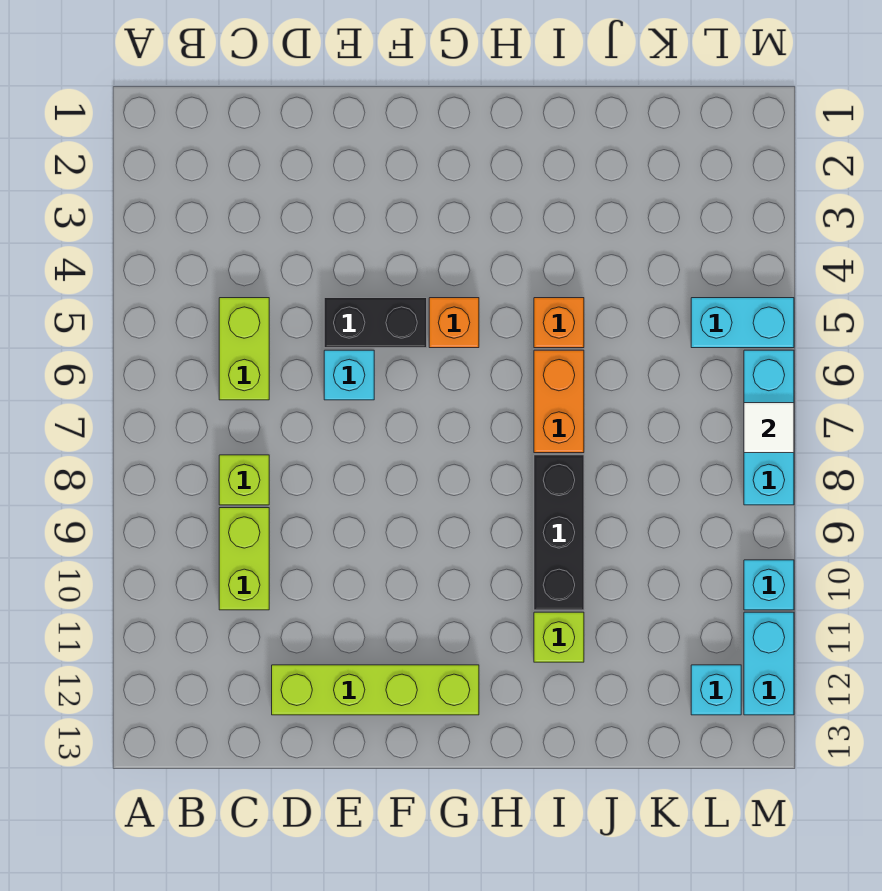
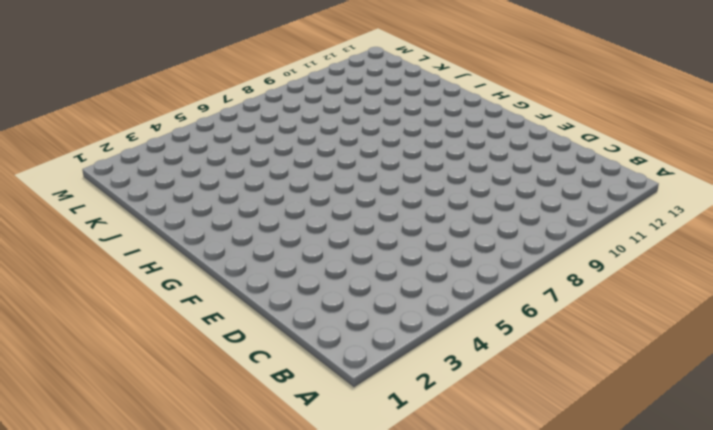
none -> lime brick C5:C6 level 1
none -> lime brick C8 level 1
none -> lime brick C9:C10 level 1

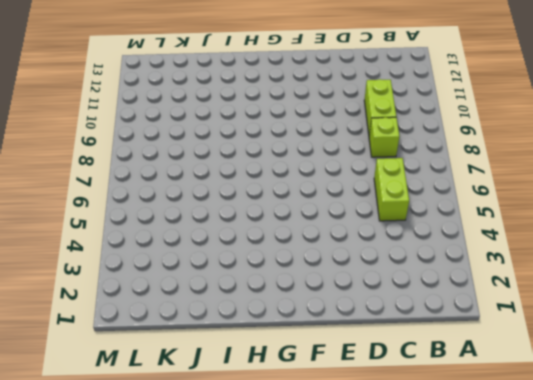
none -> lime brick D12:G12 level 1
none -> black brick E5:F5 level 1
none -> cyan brick E6 level 1

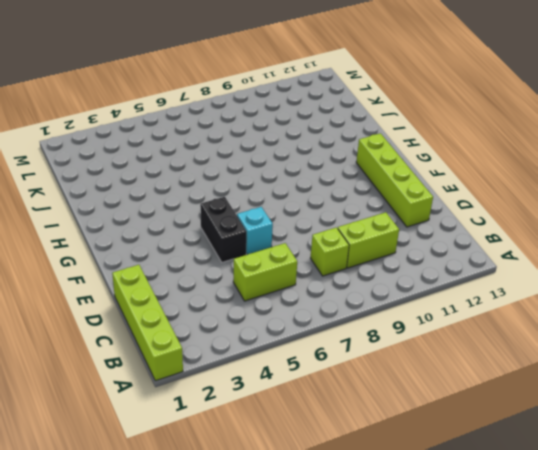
lime brick A1:D1 level 1 -> none
none -> orange brick G5 level 1
none -> orange brick I5 level 1
none -> orange brick I6:I7 level 1

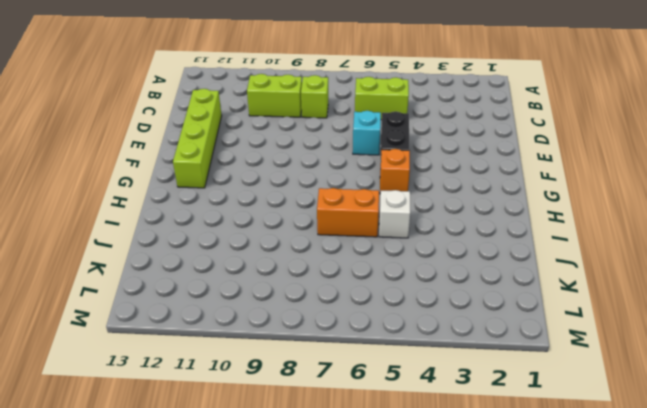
white brick I5 level 1 -> orange brick I5 level 1
none -> black brick I8:I10 level 1
none -> lime brick I11 level 1
none -> cyan brick L5:M5 level 1

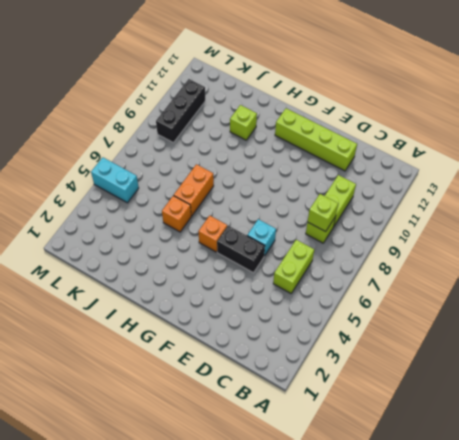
lime brick C8 level 2 -> none
black brick L9:L11 level 1 -> black brick I8:I10 level 1
none -> cyan brick L12 level 1
none -> cyan brick M6:M8 level 1
none -> cyan brick M10 level 1

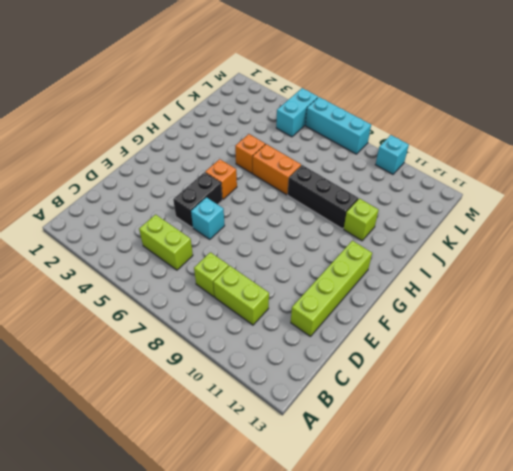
none -> cyan brick L12 level 1
none -> cyan brick M11:M12 level 1
none -> white tile M7 level 2

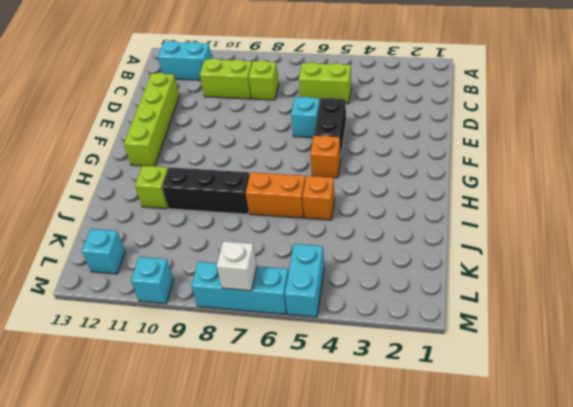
cyan brick B11:B12 level 1 -> cyan brick M11:M12 level 1
white brick M7 level 2 -> white tile M7 level 2

